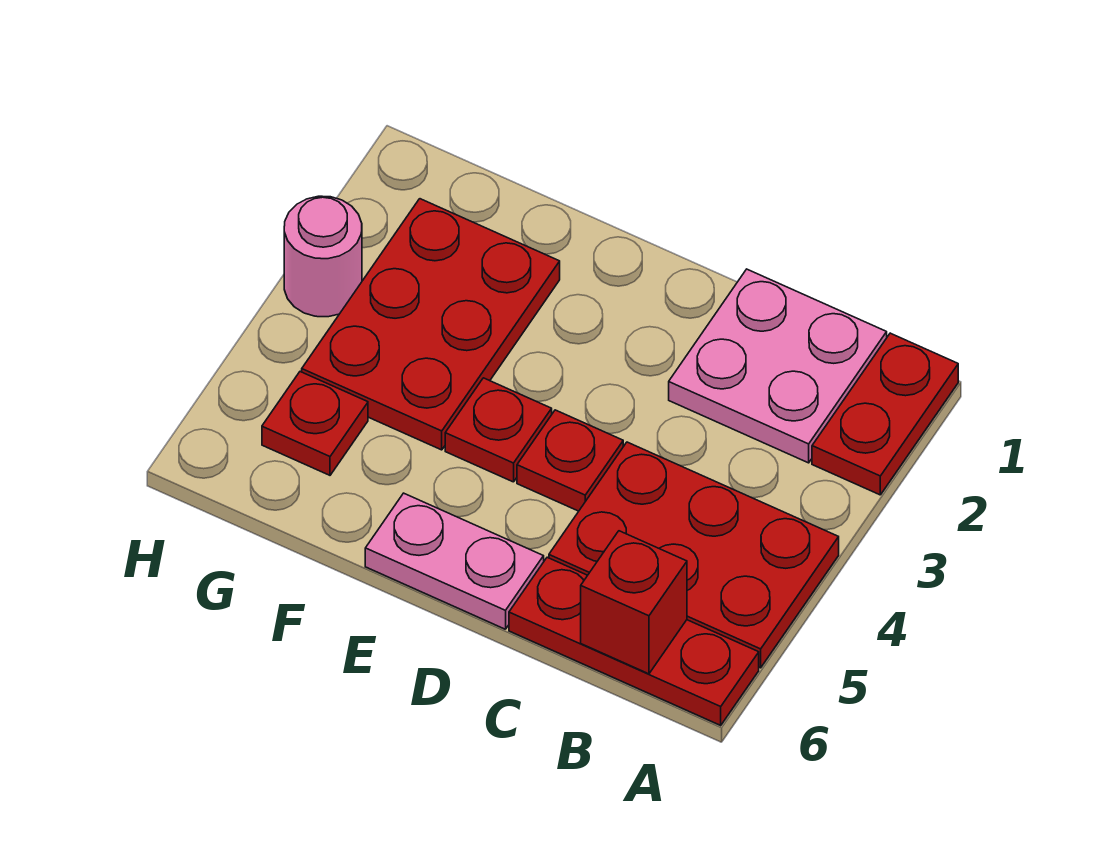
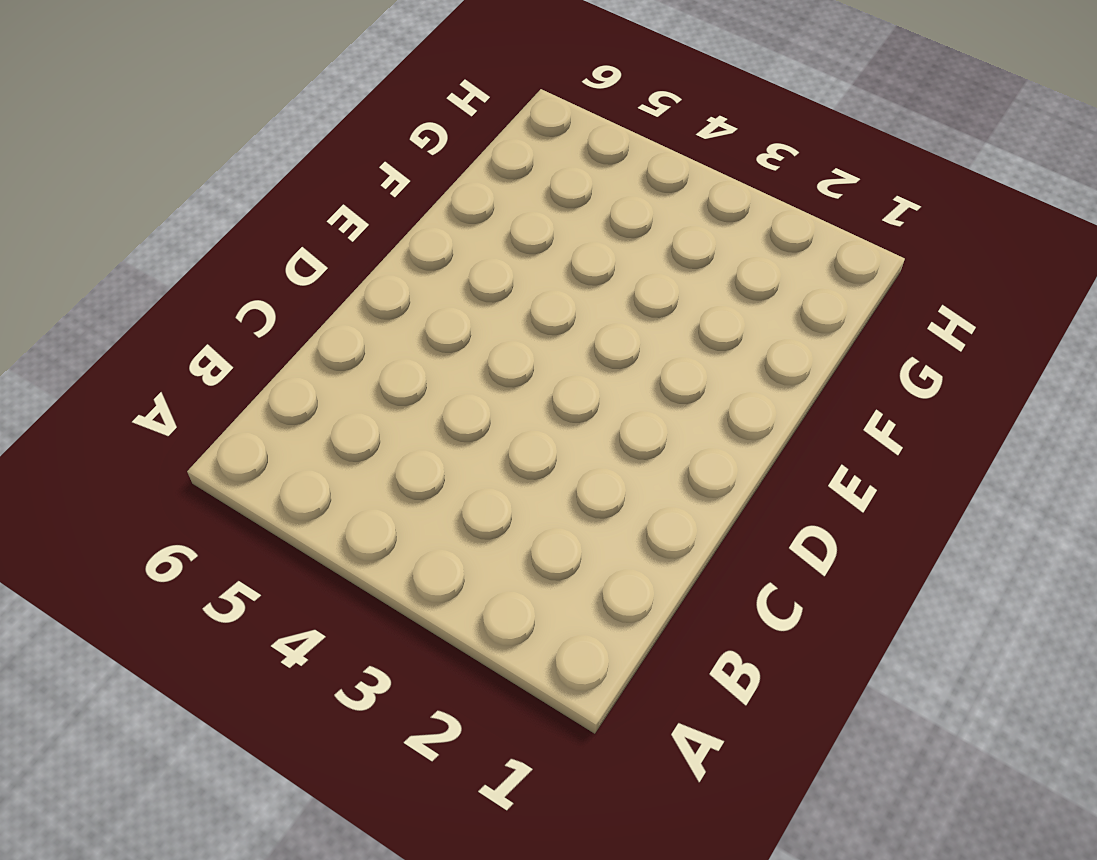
none -> red plate A1:A2 level 1
none -> red plate A4:C5 level 1

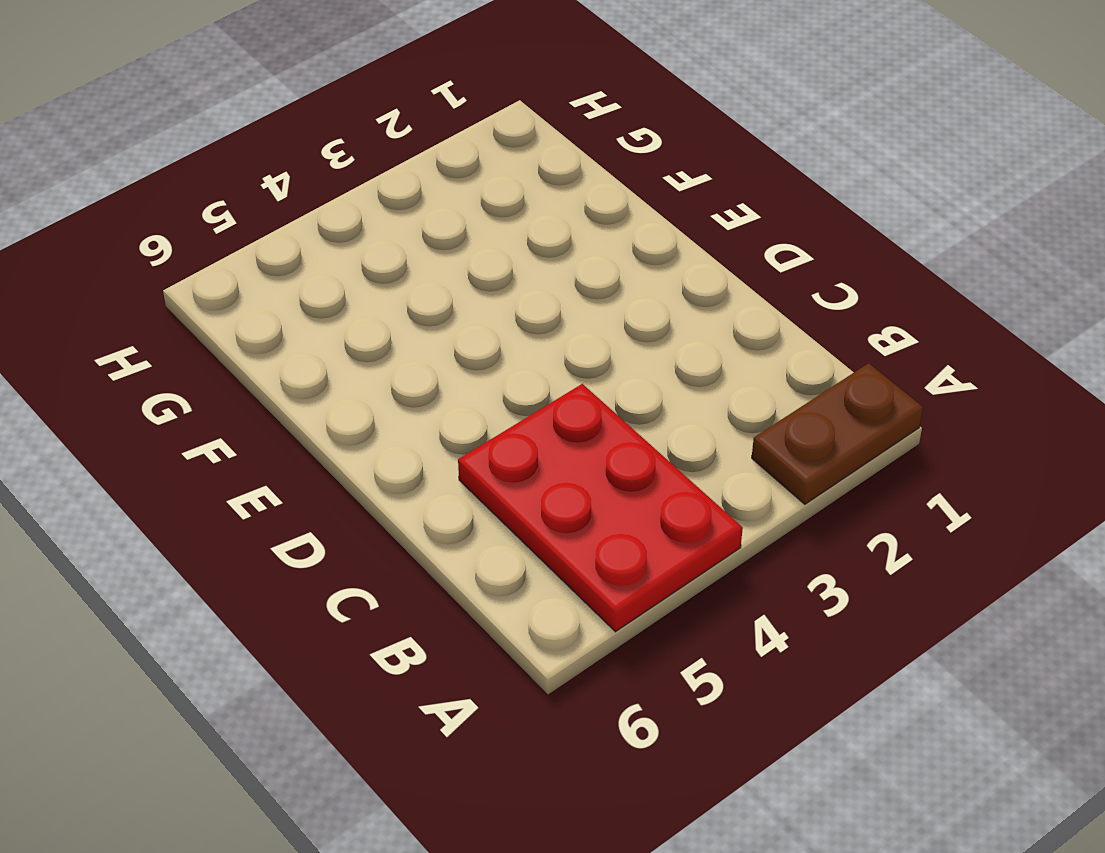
brown plate A1:A2 level 1 -> red plate A1:A2 level 1
none -> red plate A6:C6 level 1
none -> pink plate B1:C2 level 1

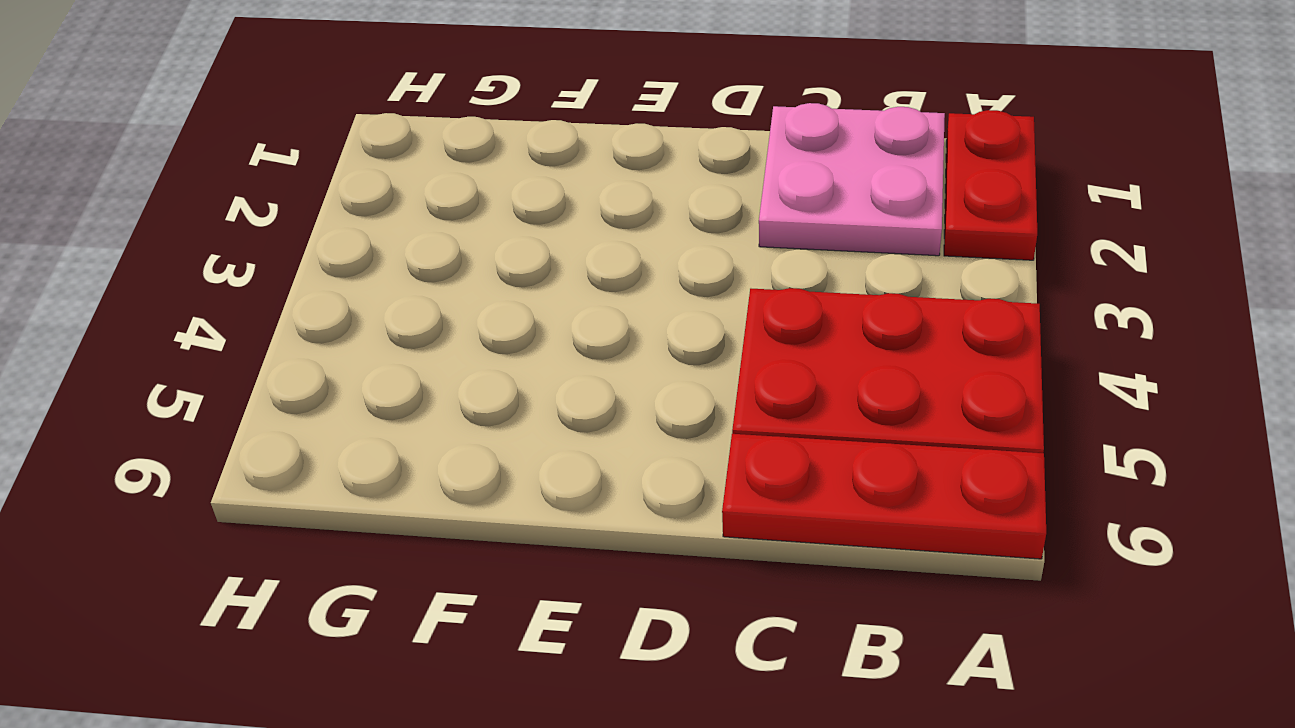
none -> red plate D4 level 1
none -> pink plate D6:E6 level 1

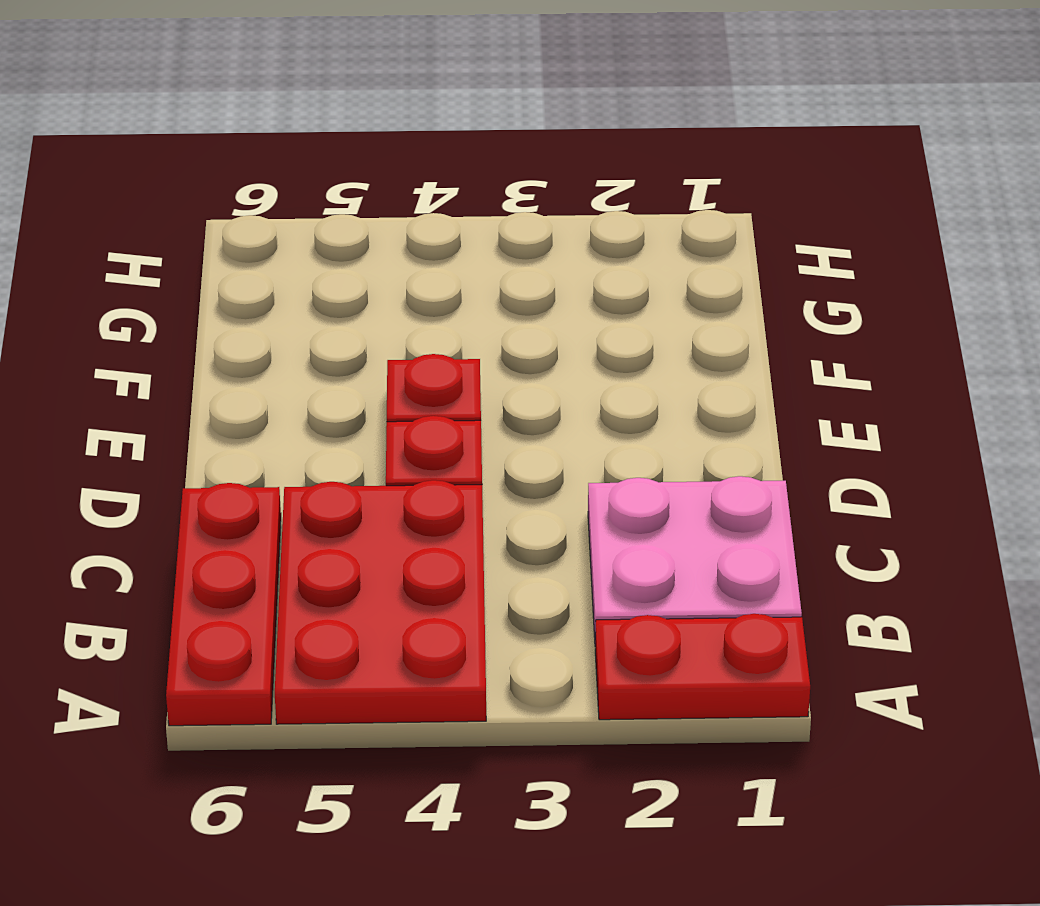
none -> pink plate D6:E6 level 1
none -> red plate F2:G4 level 1

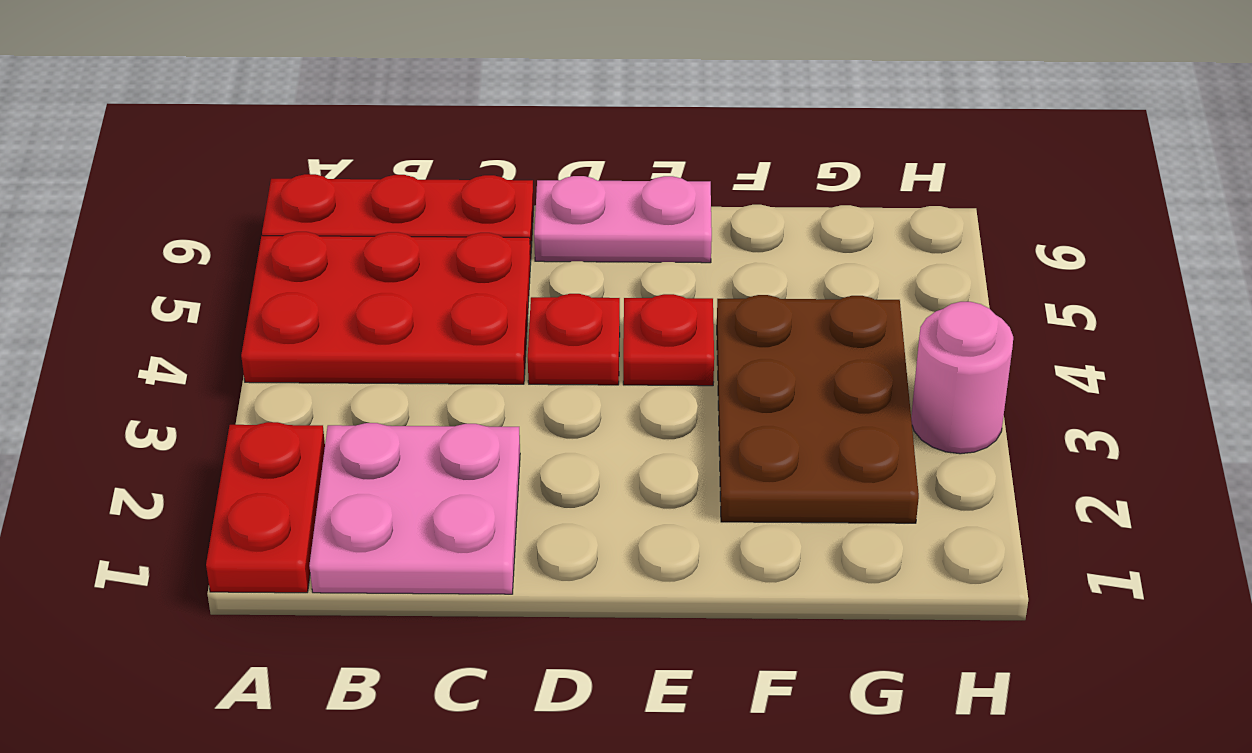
brown plate F2:G4 level 1 -> red plate F2:G4 level 1
none -> red plate G5 level 1
none -> red brick B6 level 2

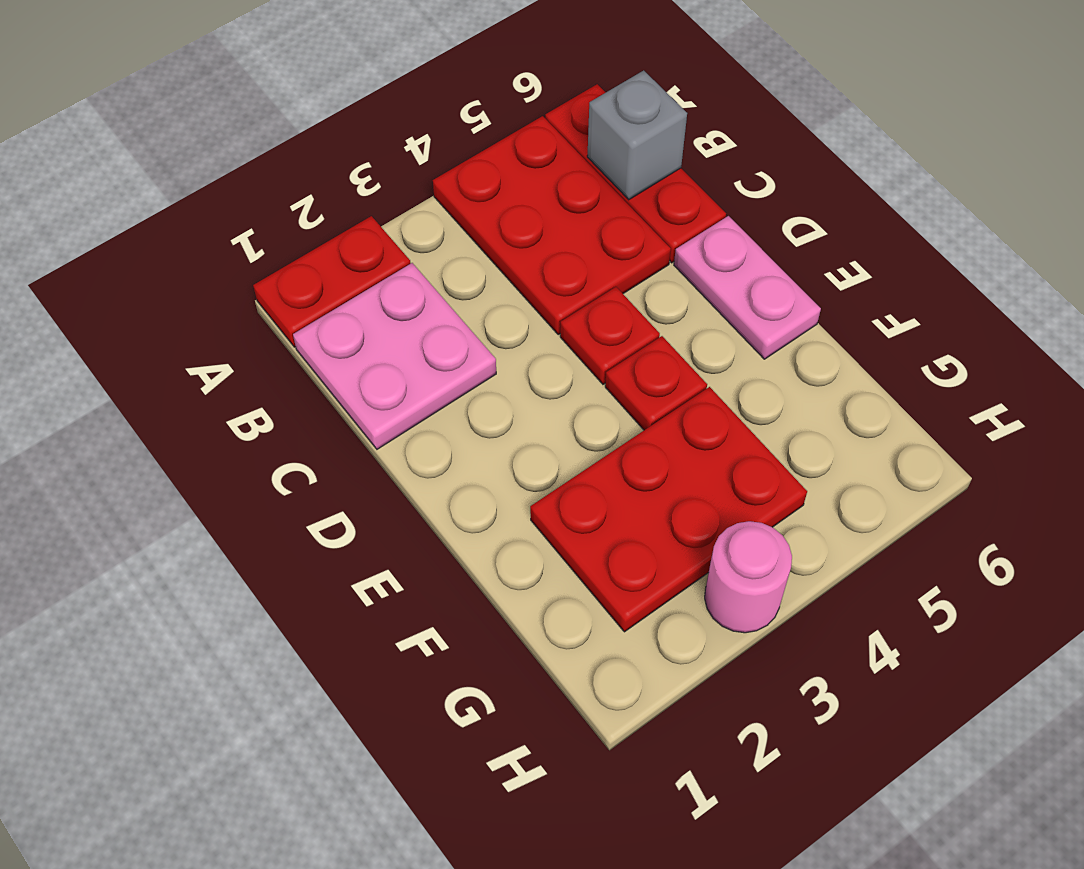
grey brick B6 level 2 -> red brick B6 level 2
none -> red plate G5 level 1

